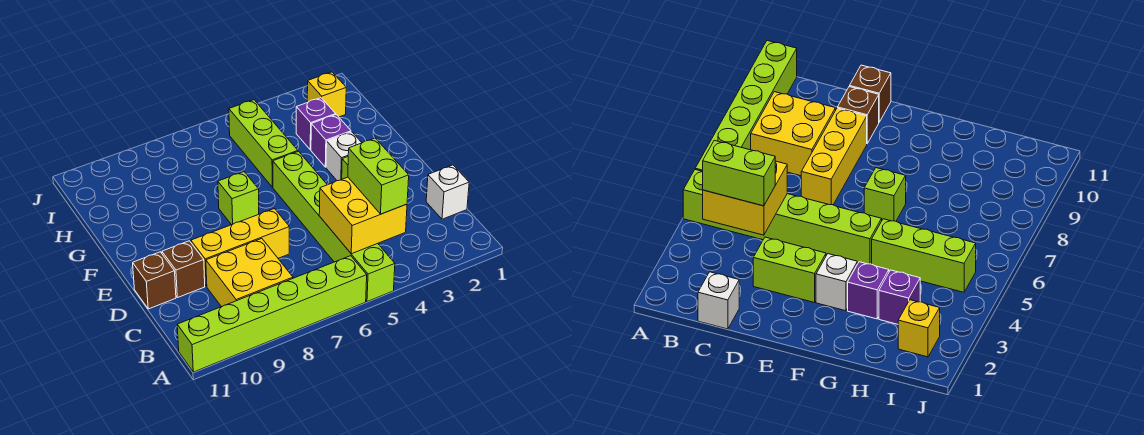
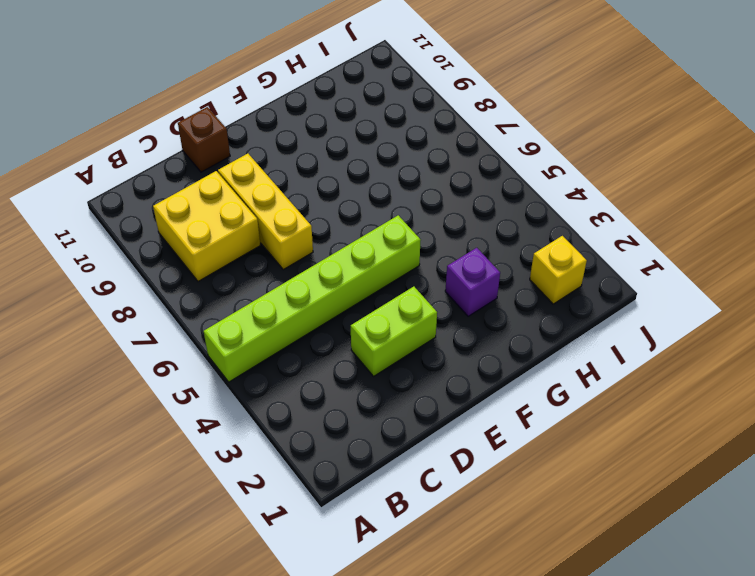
none -> lime brick A6:A11 level 1
none -> white brick C1 level 1
none -> brown brick D10 level 1

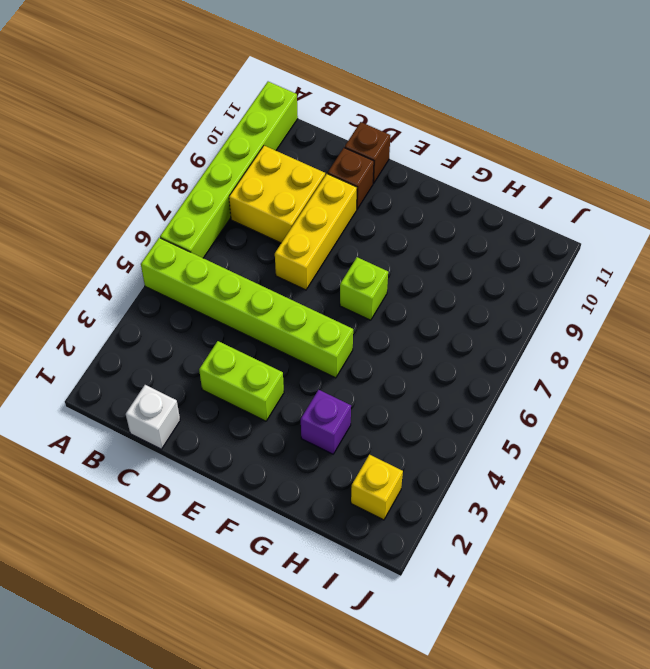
none -> white brick F3 level 1
none -> lime brick G5:I5 level 1
none -> purple brick H3 level 1

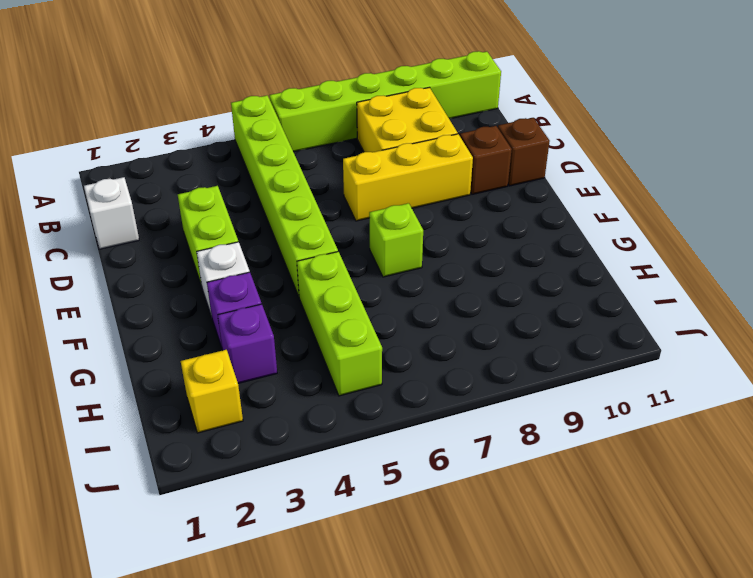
none -> yellow brick B4:C5 level 2
none -> lime brick B4:C4 level 3

